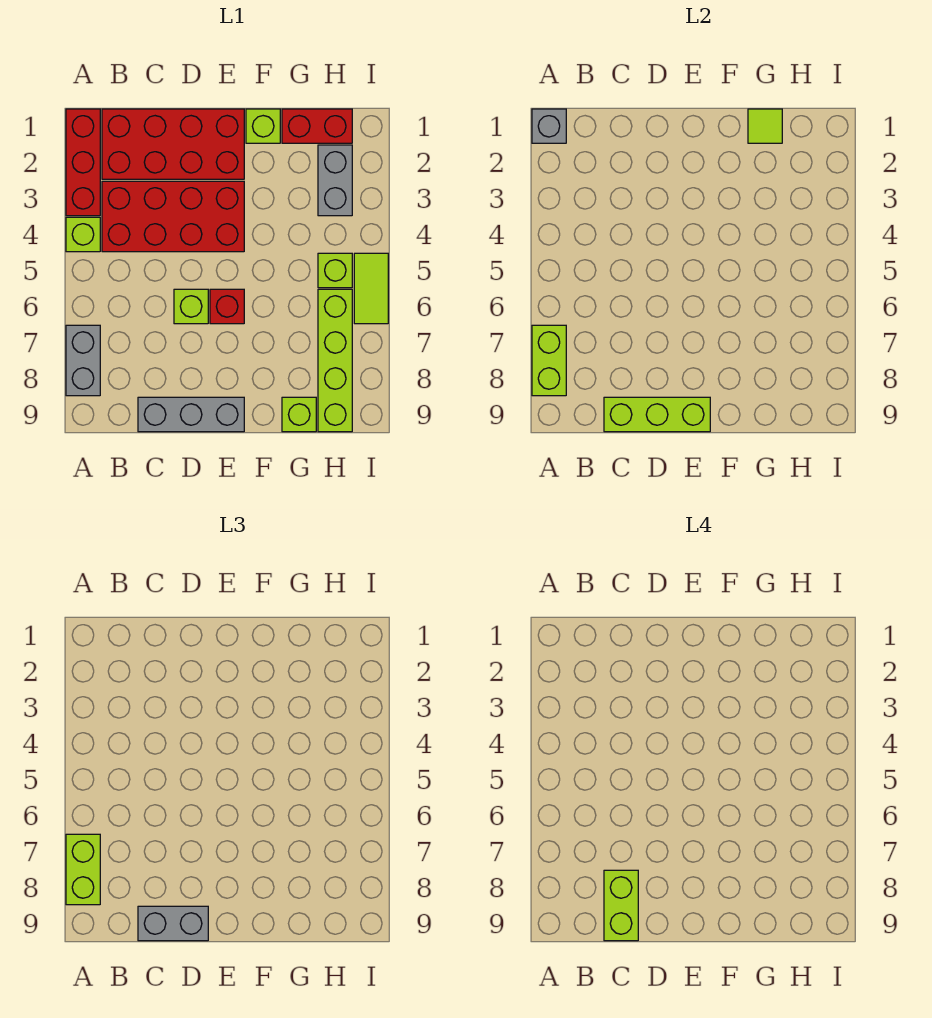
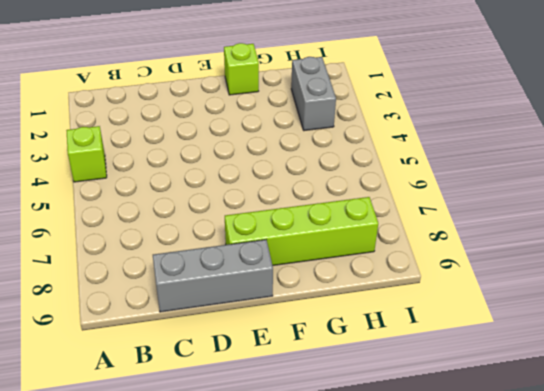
lime brick E8:H8 level 1 -> lime brick H6:H9 level 1
none -> red brick A1:A3 level 1
none -> grey brick A7:A8 level 1
none -> red brick B1:E2 level 1

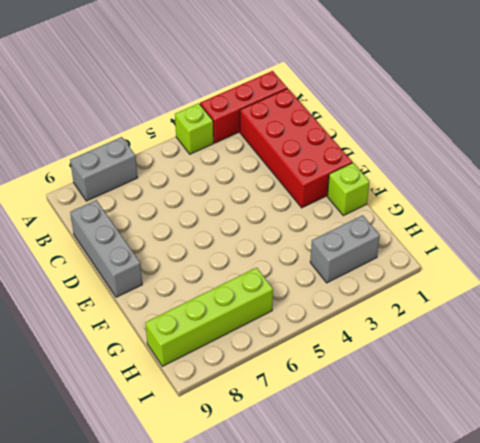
none -> red brick B3:E4 level 1
none -> lime brick D6 level 1
none -> red brick E6 level 1

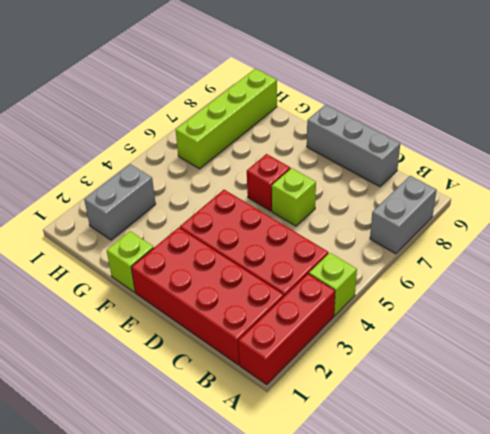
none -> red brick G1:H1 level 1
none -> lime brick G9 level 1
none -> lime brick H5 level 1

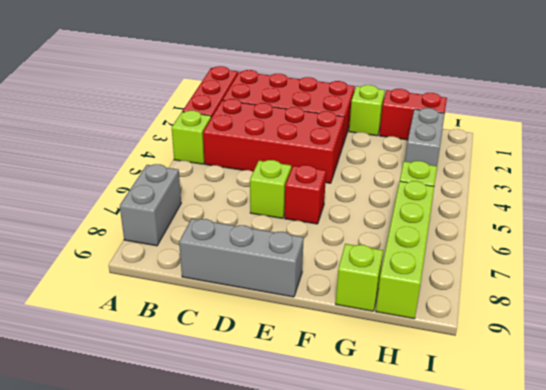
none -> lime tile I5:I6 level 1
none -> grey brick A1 level 2
none -> lime brick A7:A8 level 2

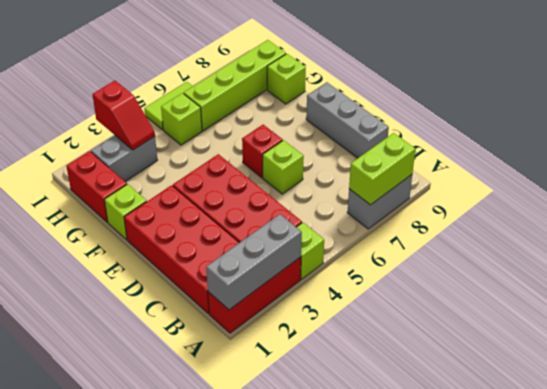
grey brick A1:A3 level 2 -> grey brick A1 level 2
red slope H3:I3 level 2 top I -> none
none -> lime brick C9:E9 level 2
none -> lime tile G1 level 2
none -> lime brick A7:A8 level 3

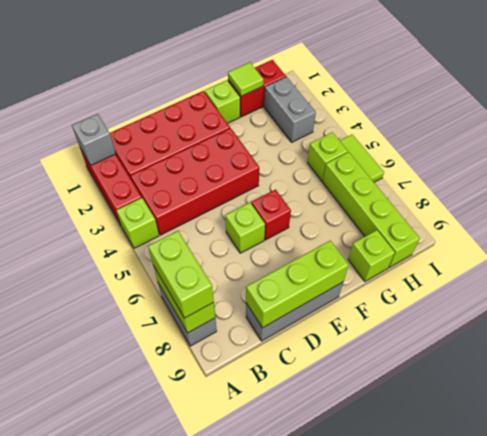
none -> grey brick C9:D9 level 3
none -> lime brick C8:C9 level 4

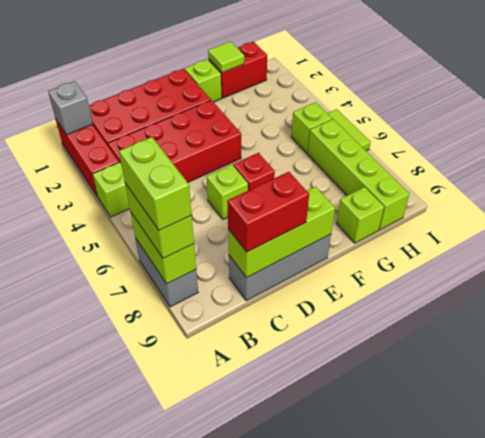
lime brick A7:A8 level 4 -> lime brick C8:C9 level 4
red brick C9:D9 level 3 -> grey brick C9:D9 level 3
none -> grey brick H2:H3 level 1

